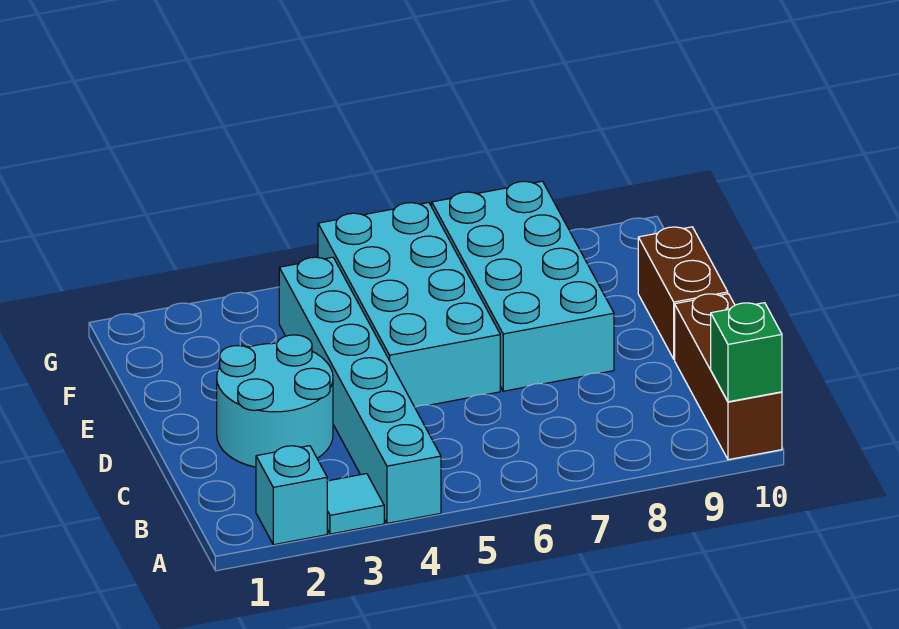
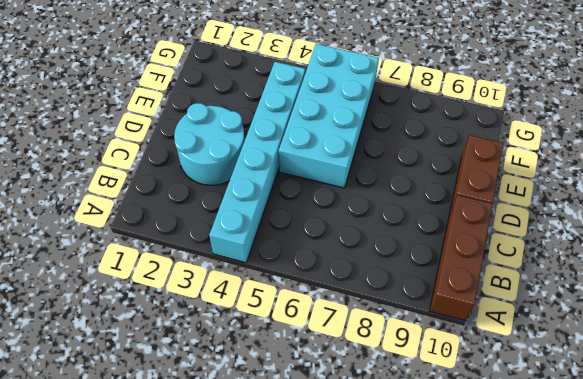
none -> cyan brick A2 level 1
none -> cyan tile A3 level 1

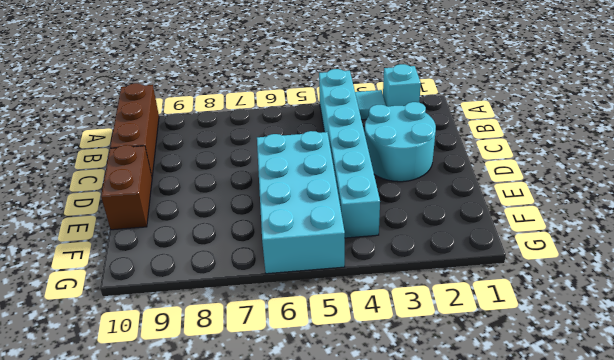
none -> cyan brick D7:G8 level 1
none -> green brick A10 level 2

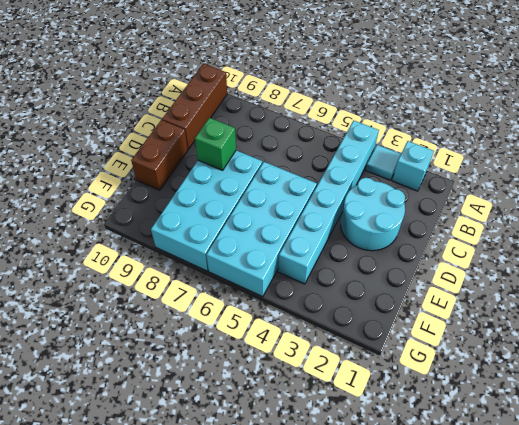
green brick D8 level 2 -> green brick A10 level 2

